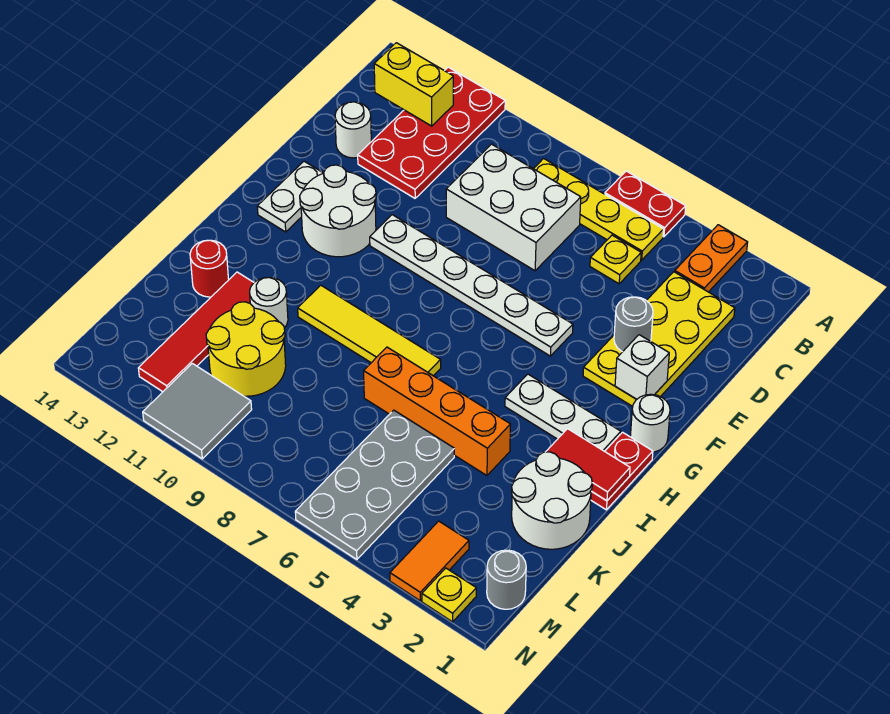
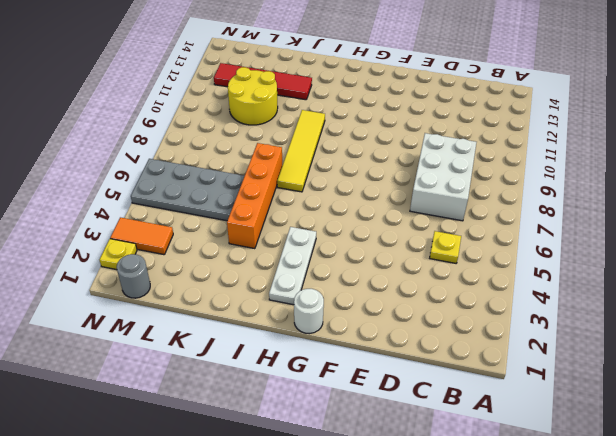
none -> orange plate A3:B3 level 1
none -> red plate A5:A6 level 1
none -> red plate A11:D12 level 1
none -> yellow plate B5:B8 level 1

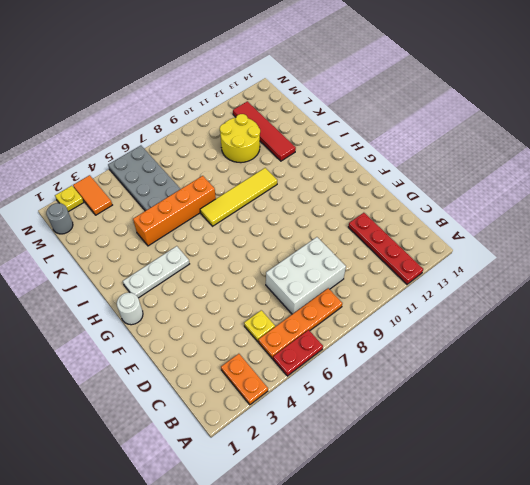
red plate A12:D12 level 1 -> red plate A11:D12 level 1
orange plate B5:B8 level 1 -> yellow plate B5:B8 level 1
none -> yellow plate C2:F3 level 1
none -> white round brick D13 level 1
none -> white plate F5:F10 level 1
none -> white round brick F11:G12 level 1

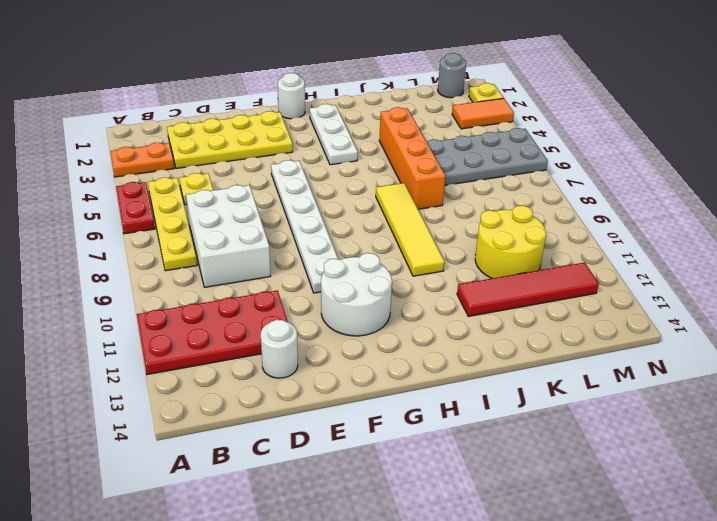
none -> white plate F13:G13 level 1
none -> red plate H1:I1 level 1
none -> white round brick J1:K2 level 1
none -> white round brick J11 level 1

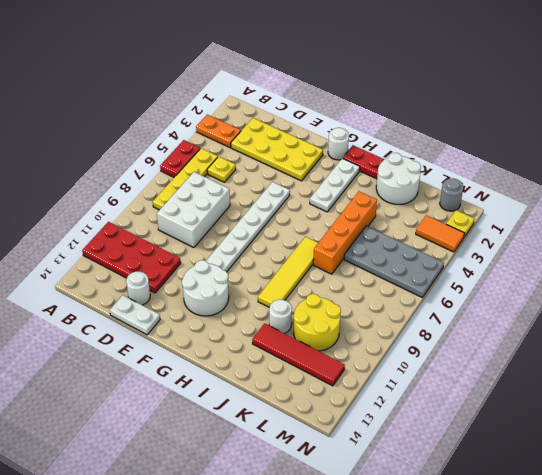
white plate D14:E14 level 1 -> white plate F13:G13 level 1
none -> red round brick J13 level 1
none -> grey tile M10:N11 level 1
none -> yellow brick B12:B13 level 2
none -> grey round brick E3 level 2

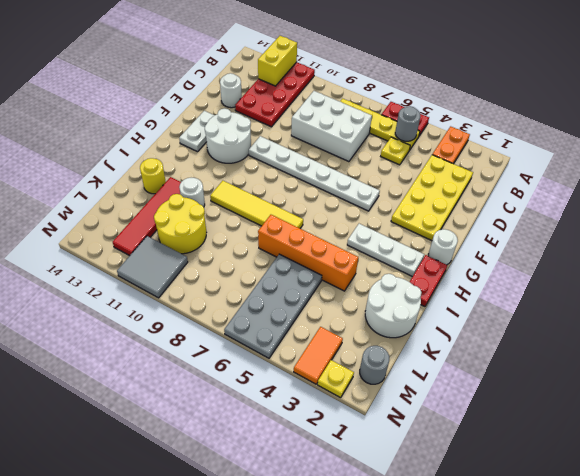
yellow brick A12:B12 level 2 -> yellow brick B12:B13 level 2
grey round brick B5 level 2 -> grey round brick E3 level 2
yellow round brick J13 level 1 -> red round brick J13 level 1
none -> white brick F2 level 2
none -> red tile I1:I2 level 2

